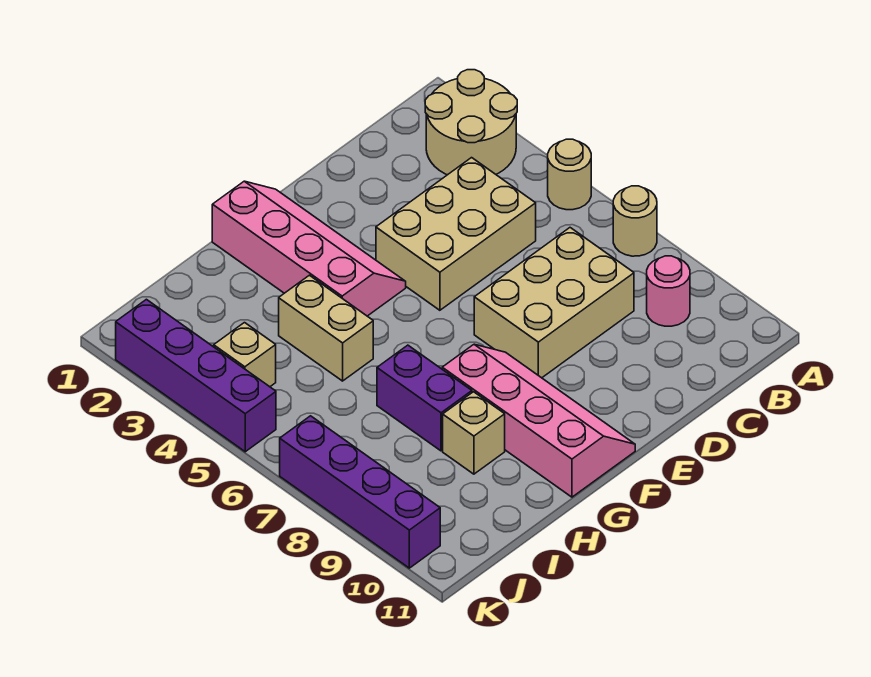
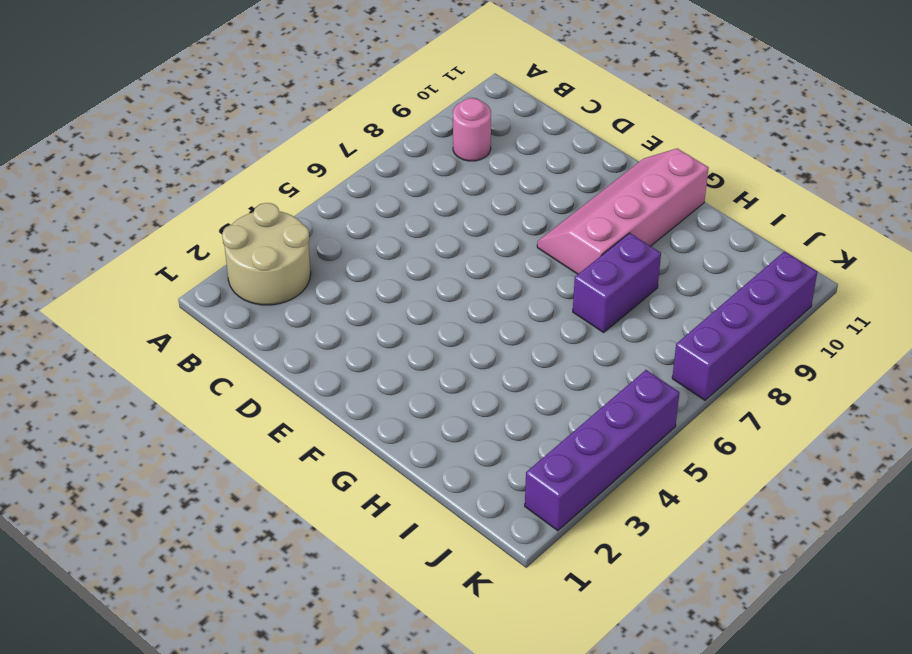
none -> tan round brick A5 level 1
none -> tan round brick A7 level 1
none -> tan brick C4:E5 level 1

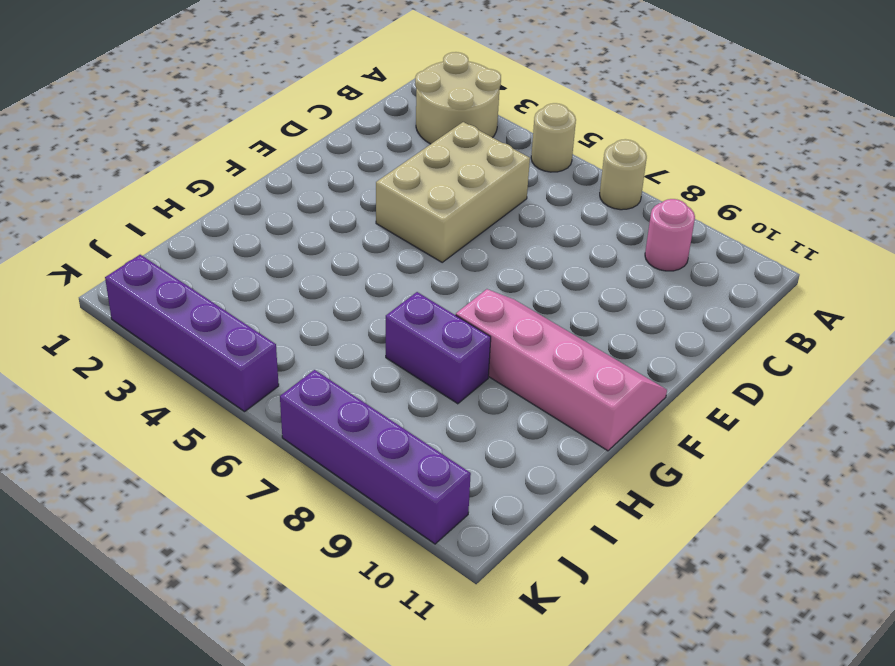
none -> tan brick C7:E8 level 1
none -> pink slope F1:G4 level 1 top G
none -> tan brick H4:H5 level 1

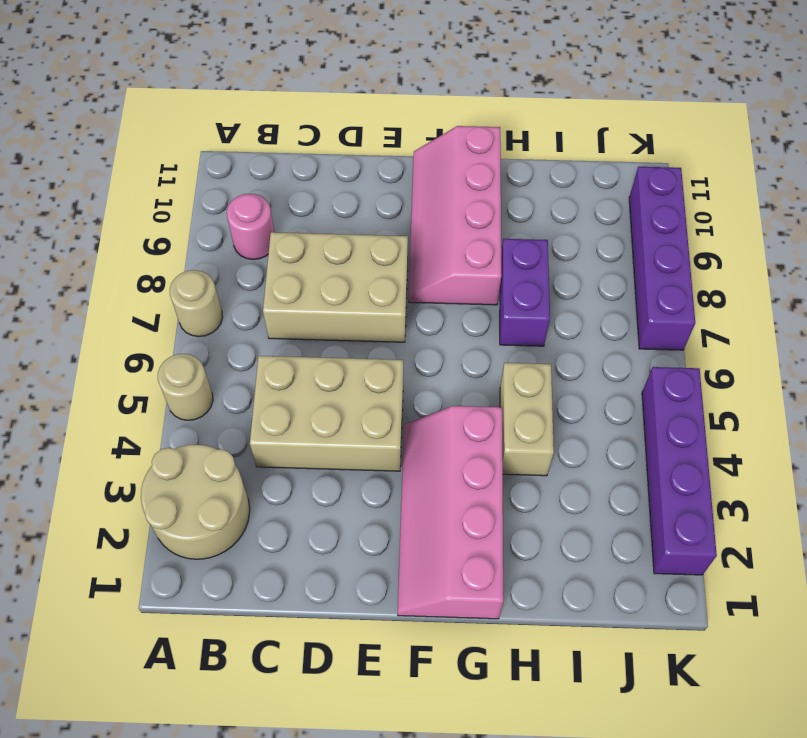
none -> tan brick H9 level 1
none -> tan brick J4 level 1

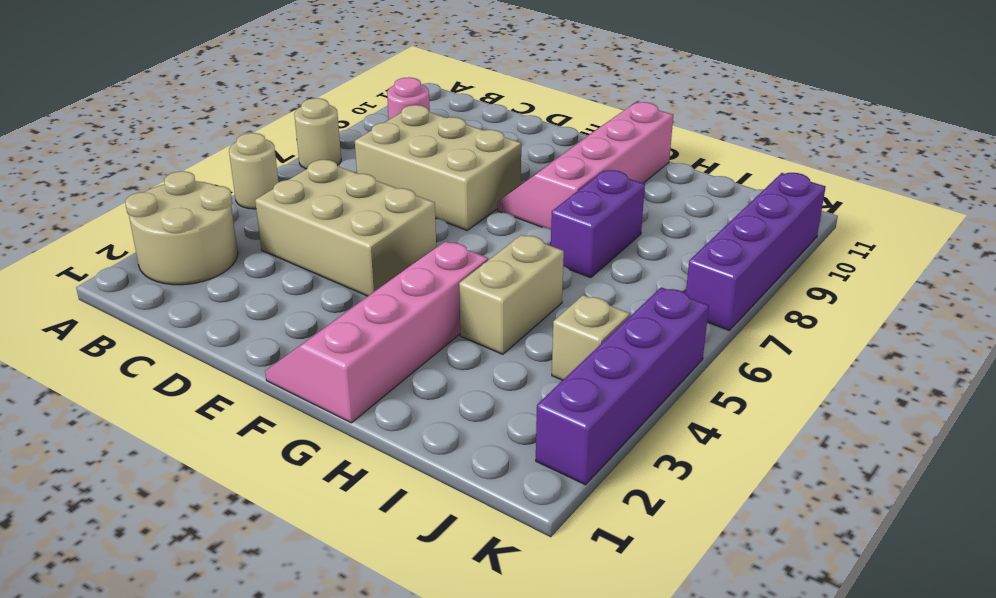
none -> tan brick H9 level 1

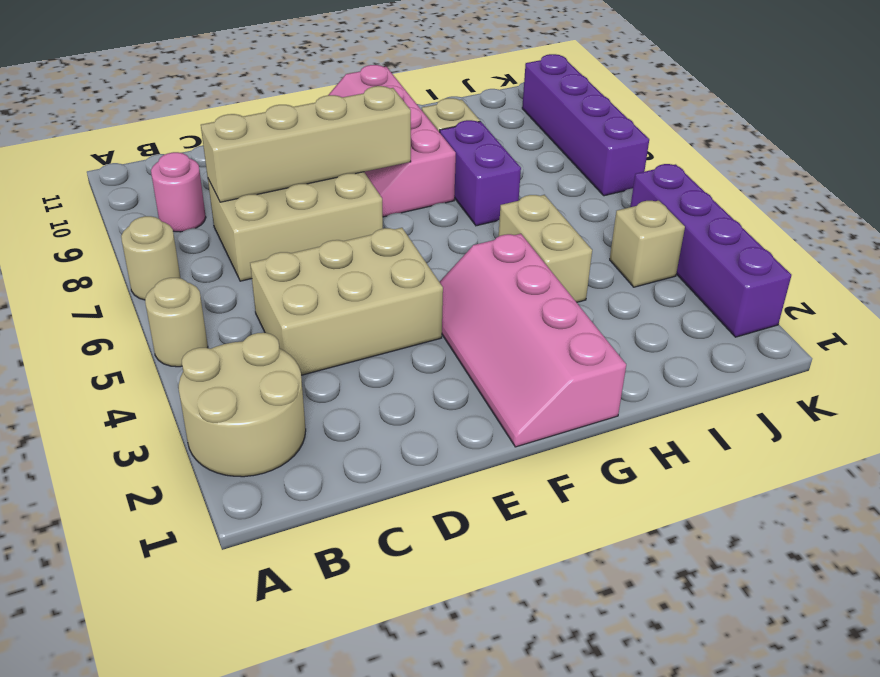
tan brick C8:F8 level 2 -> none

